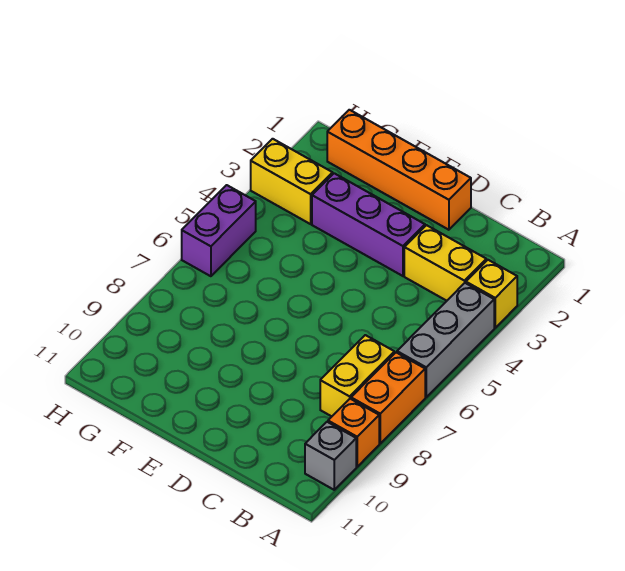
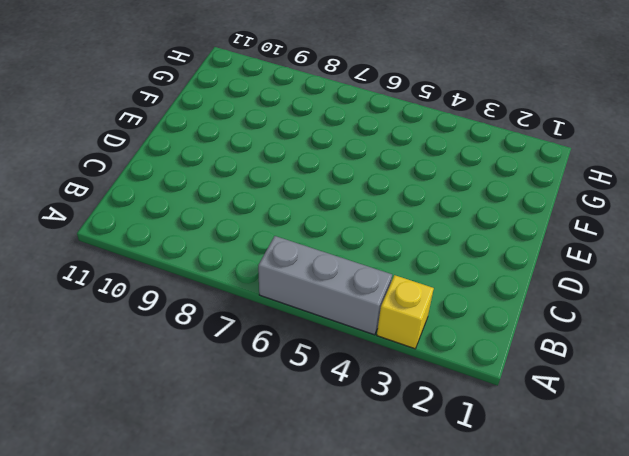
none -> orange brick A7:A8 level 1
none -> orange brick A9 level 1

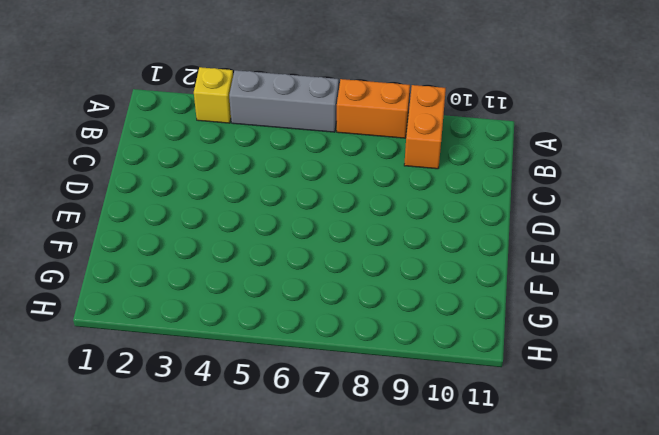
orange brick A9:B9 level 1 -> orange brick A9 level 1
none -> grey brick A10 level 1
none -> yellow brick B3:C3 level 1

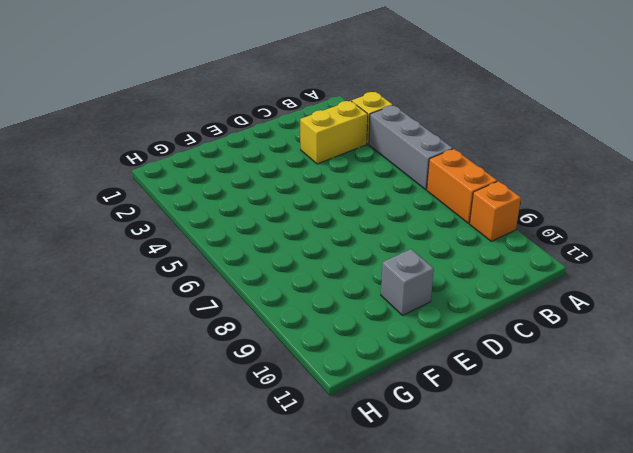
grey brick E10 level 1 -> grey brick A10 level 1
none -> yellow brick B7:B8 level 1
none -> orange brick D1:G1 level 1

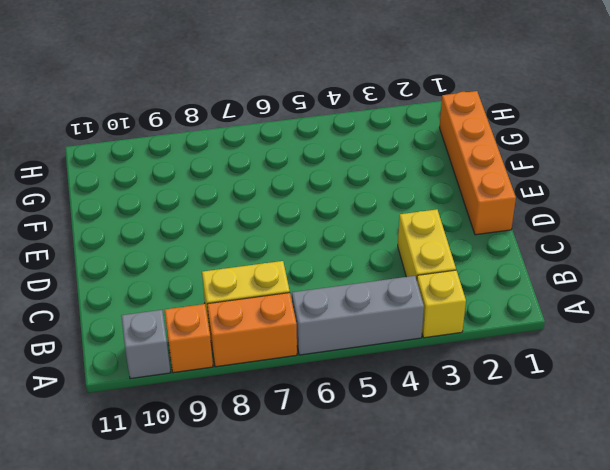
none -> purple brick D3:F3 level 1
none -> yellow brick G3:H3 level 1

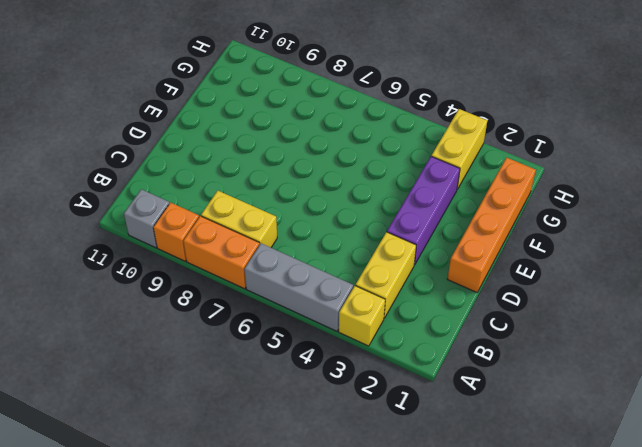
none -> purple brick H5:H6 level 1

